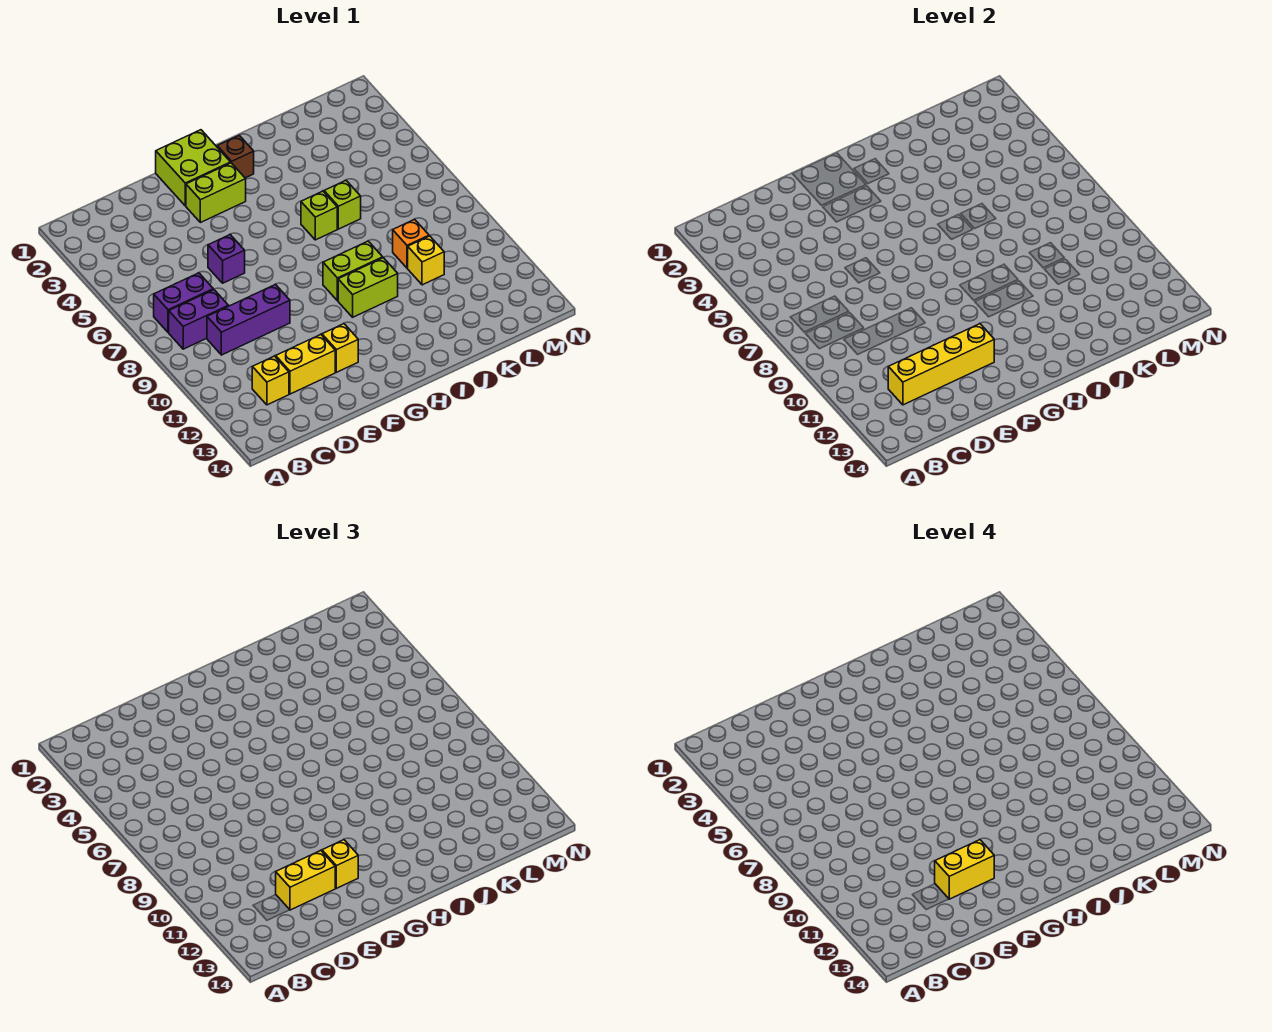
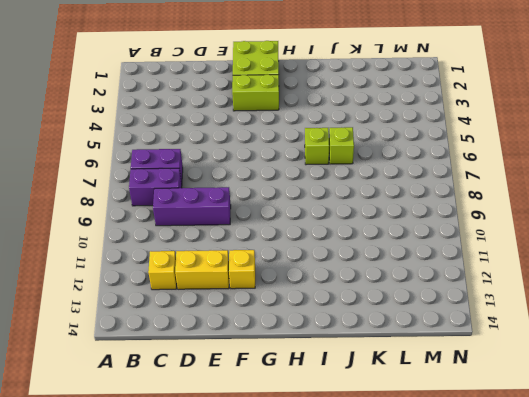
none -> purple brick E6 level 1
none -> brown brick H2 level 1
none -> lime brick H9:I9 level 1

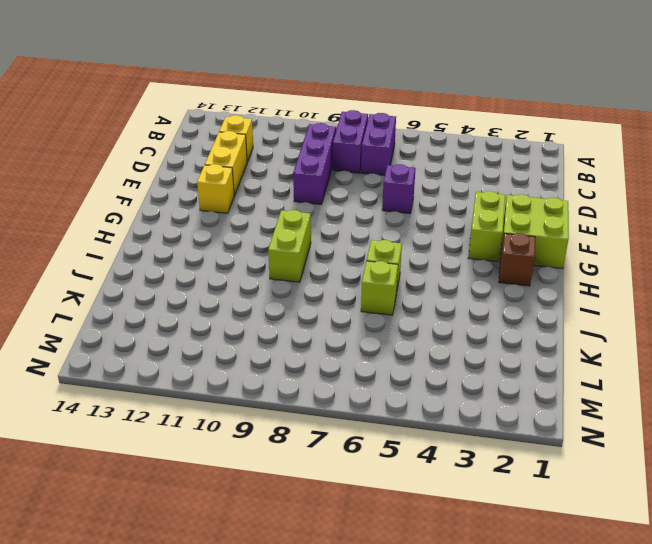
none -> lime brick H10:I10 level 1
none -> orange brick K9 level 1
none -> yellow brick K10 level 1

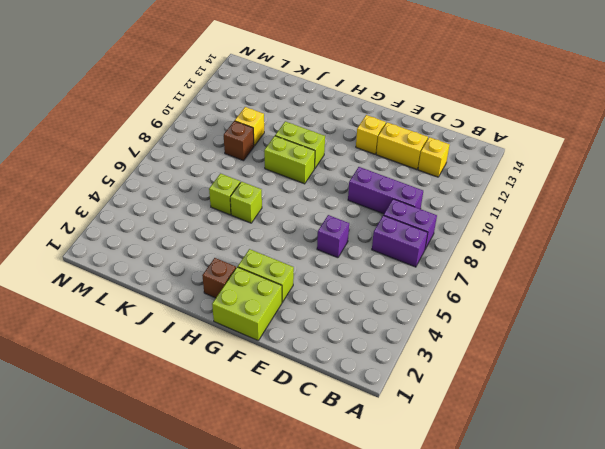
brown brick K9 level 1 -> orange brick K9 level 1
none -> yellow brick C12:F12 level 2
none -> yellow brick D12:E12 level 3
none -> yellow brick F12 level 3

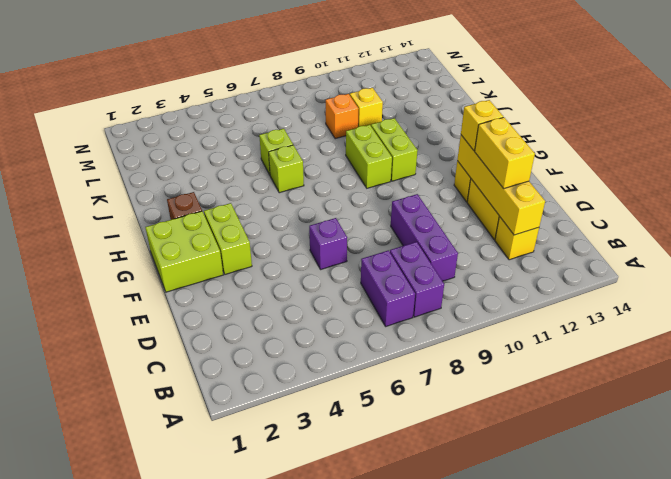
none -> yellow brick E12:F12 level 4

